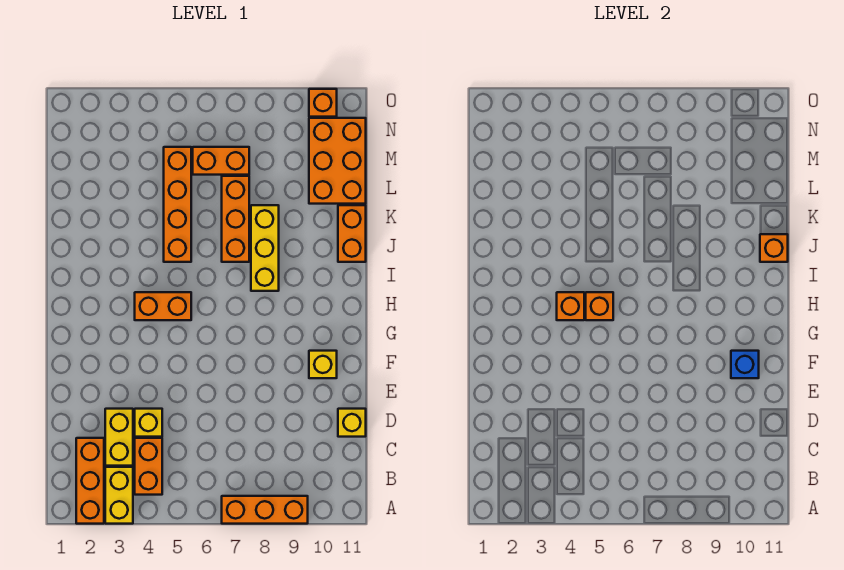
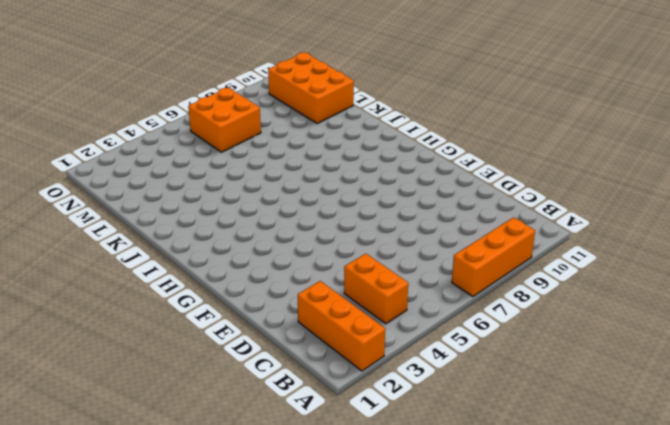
orange brick M6:N7 level 1 -> orange brick M6:M7 level 1
none -> yellow brick A3:B3 level 1
none -> yellow brick C3:D3 level 1
none -> yellow brick D4 level 1

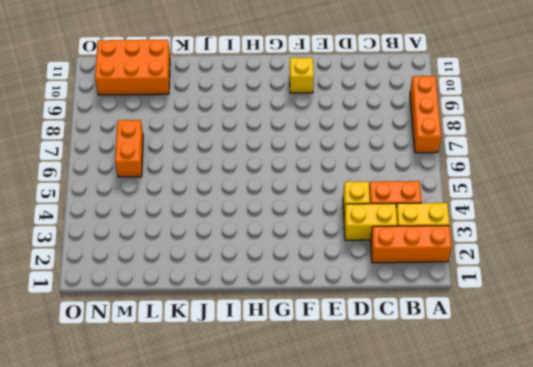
none -> yellow brick D11 level 1
none -> orange brick H4:H5 level 1
none -> yellow brick I8:K8 level 1

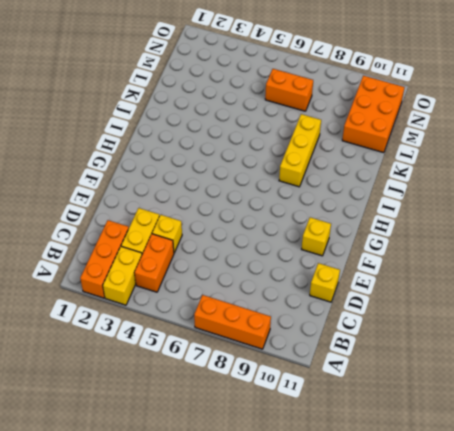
none -> orange brick H4:H5 level 1
none -> orange brick J5:M5 level 1
none -> orange brick J7:L7 level 1

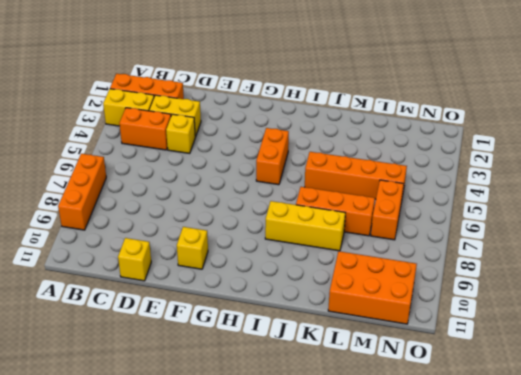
none -> orange brick J11:K11 level 1
none -> orange brick O10 level 1
none -> blue brick F10 level 2

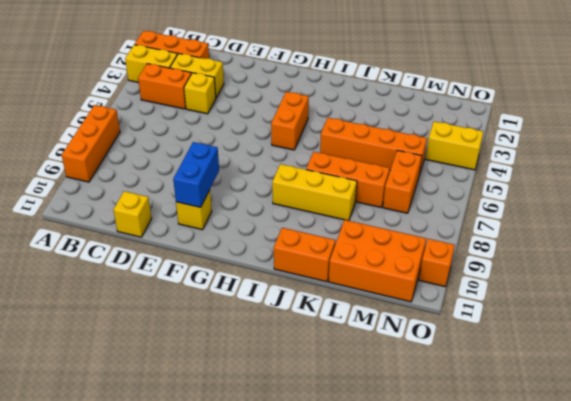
blue brick F9:F10 level 2 -> blue brick F10 level 2
yellow brick N4:O4 level 1 -> none
none -> orange brick H4 level 2
none -> orange brick H5 level 2
none -> orange brick J11 level 2

